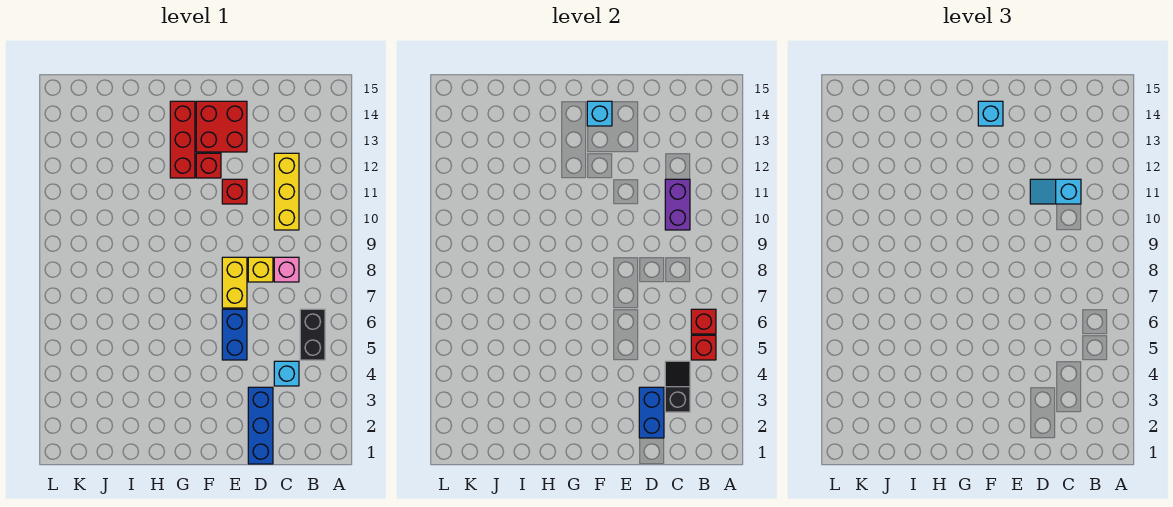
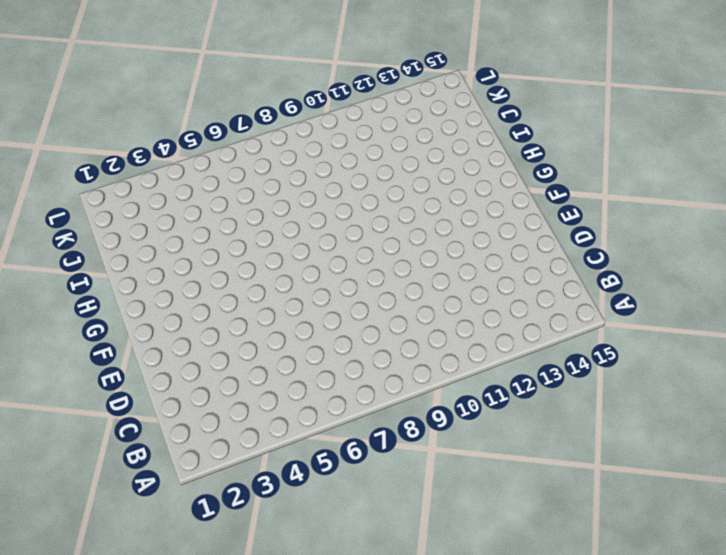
none -> black brick B5:B6 level 1
none -> cyan brick C4 level 1
none -> pink brick C8 level 1

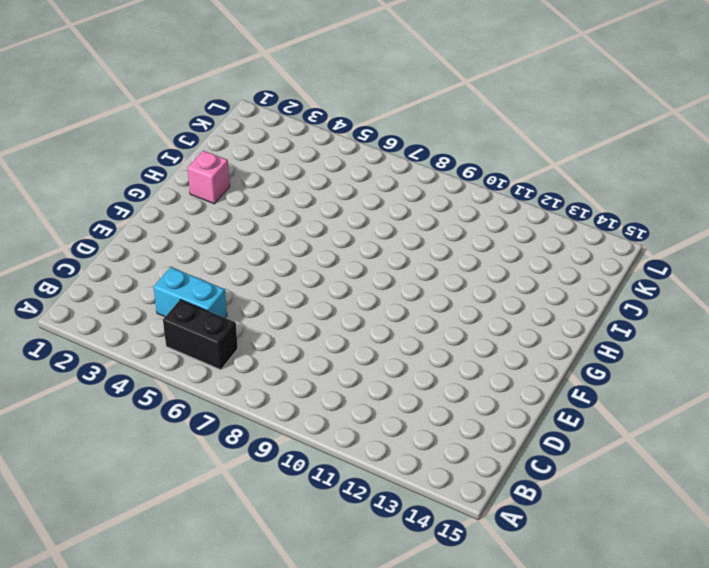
cyan brick C4:C5 level 1 -> cyan brick C4 level 1
pink brick H2 level 1 -> pink brick C8 level 1
none -> yellow brick C10:C12 level 1
none -> blue brick D1:D3 level 1
none -> yellow brick D8 level 1

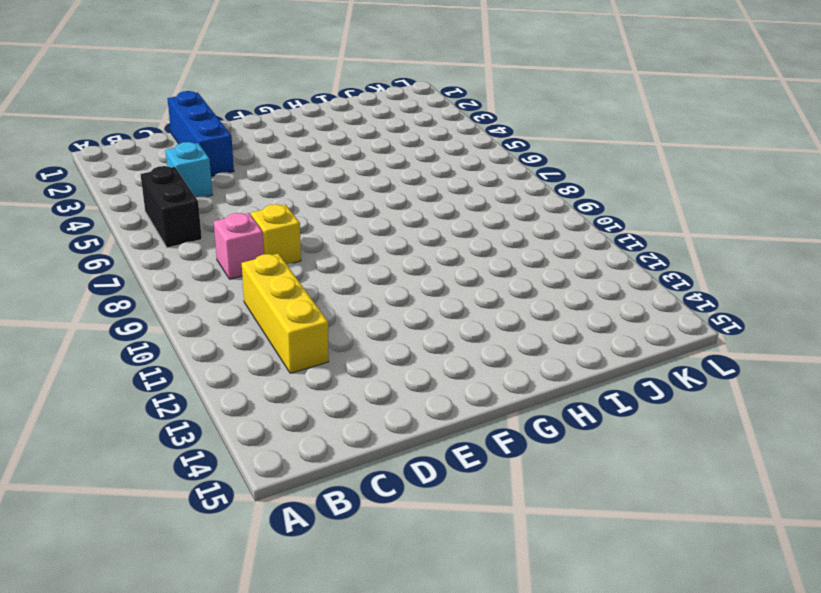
none -> blue brick E5:E6 level 1
none -> yellow brick E7:E8 level 1
none -> red brick E11 level 1

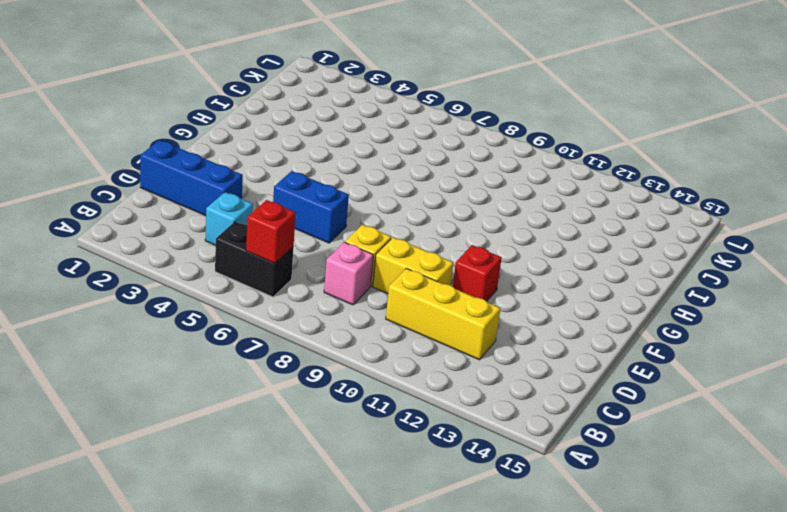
yellow brick D9:D10 level 1 -> yellow brick E7:E8 level 1
none -> red brick E13:F14 level 1
none -> red brick F12 level 1
none -> red brick G12:G14 level 1

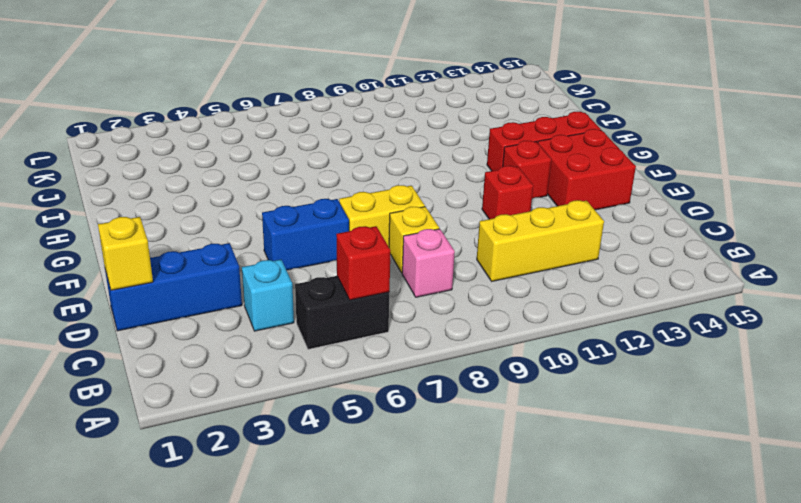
yellow brick D1 level 2 -> none
none -> red brick B5 level 2
none -> black slope C3:C4 level 2 top 3
none -> purple brick C10:C11 level 2

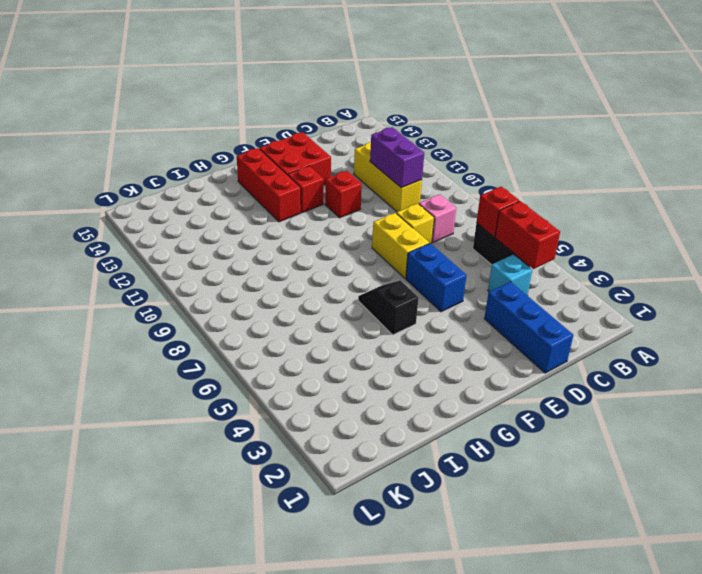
red brick B4:B5 level 2 -> red brick B5 level 2
black slope G5:G6 level 1 top 5 -> black slope C3:C4 level 2 top 3
none -> blue brick D2:D3 level 2
none -> cyan brick F14 level 2
none -> cyan slope C11:D11 level 3 top C

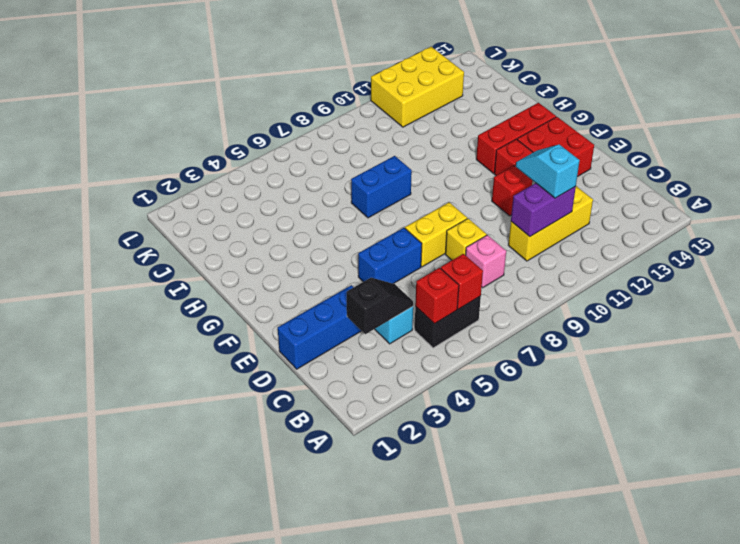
blue brick H7:H8 level 1 -> blue brick D2:D3 level 2
yellow brick K11:L13 level 1 -> none
none -> cyan brick F14 level 2
none -> cyan brick F14 level 3

